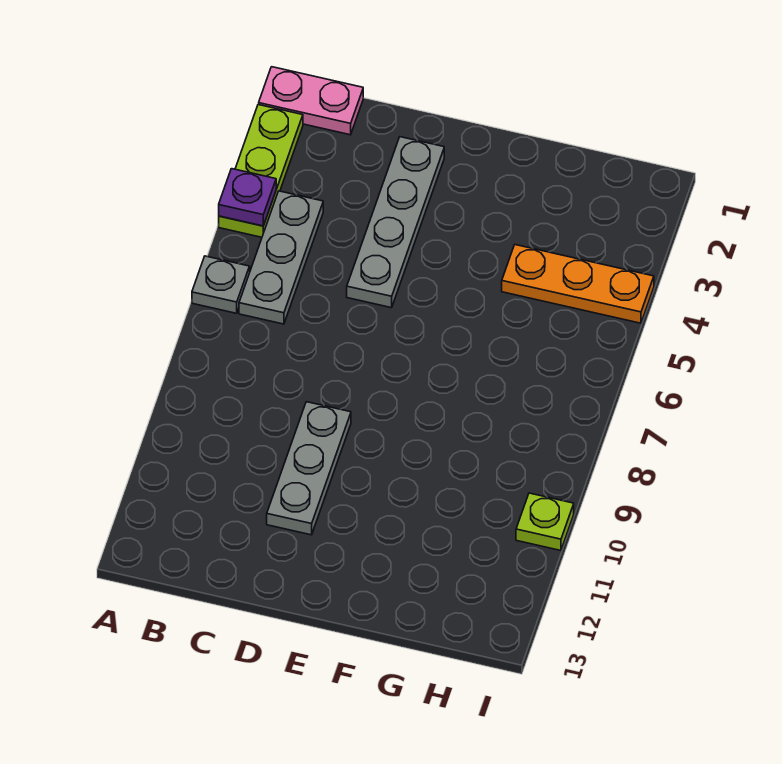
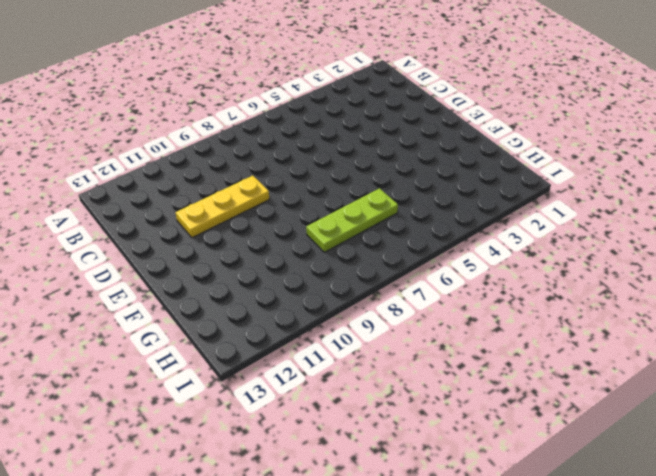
yellow plate D9:D11 level 1 -> grey plate D9:D11 level 1
lime plate G6:G8 level 1 -> lime plate A2:A4 level 1
none -> pink plate A1:B1 level 1
none -> grey plate A6 level 1

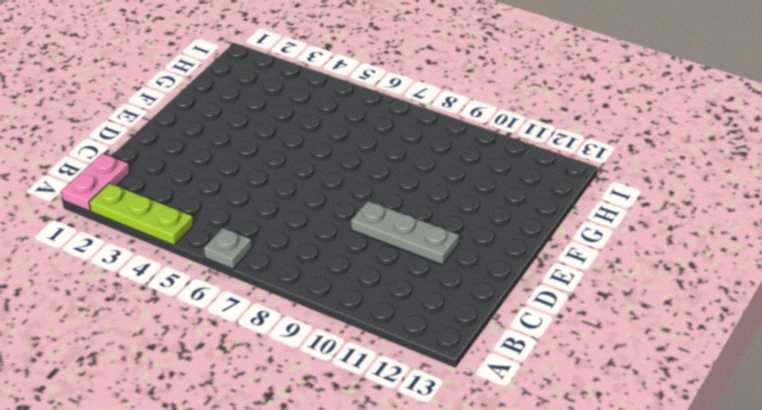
none -> grey plate B4:B6 level 1
none -> grey plate D2:D5 level 1

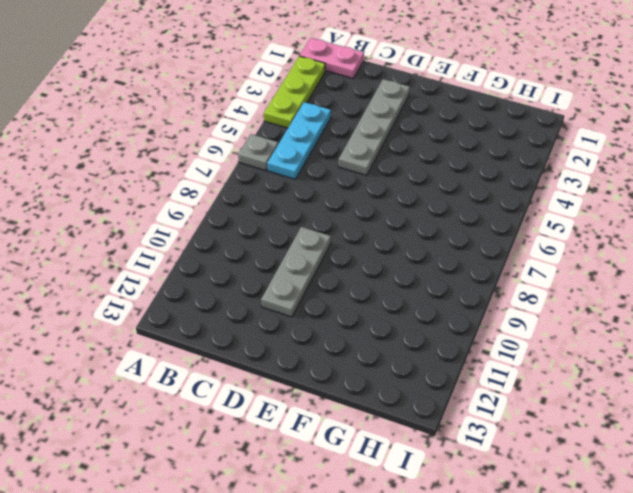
cyan plate B4:B6 level 1 -> grey plate B4:B6 level 1
none -> orange plate G4:I4 level 1
none -> lime plate I10 level 1

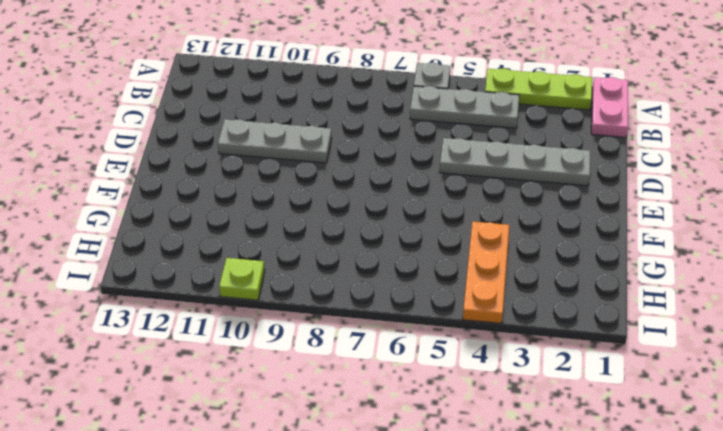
none -> purple plate A4 level 2

